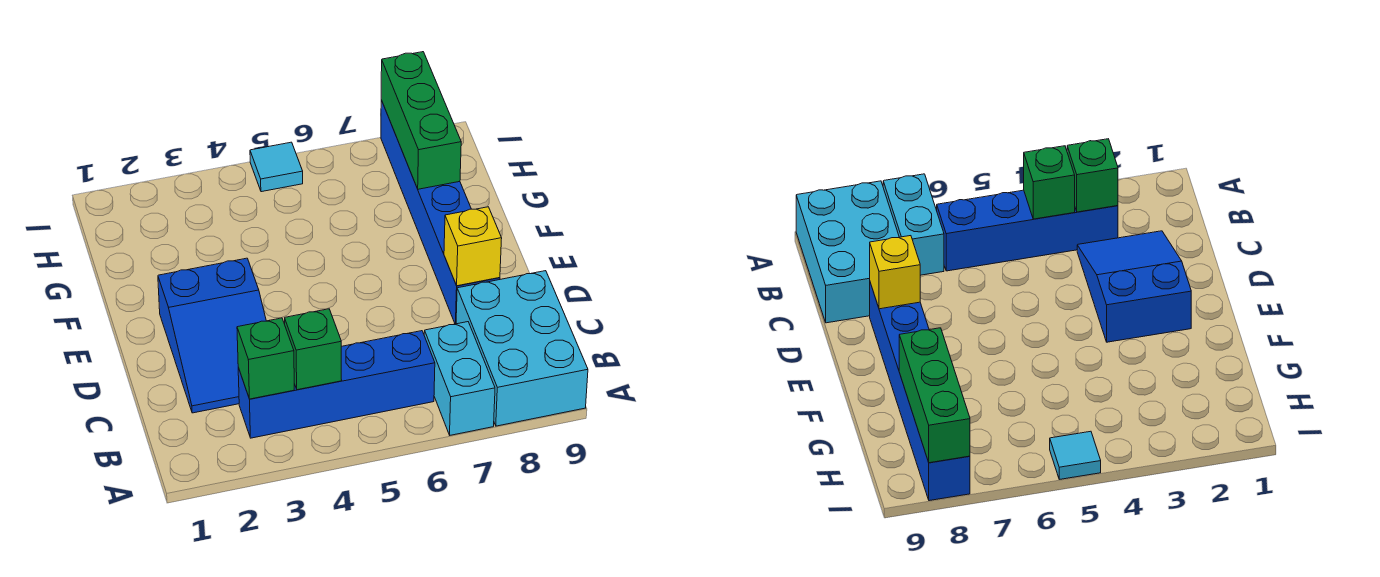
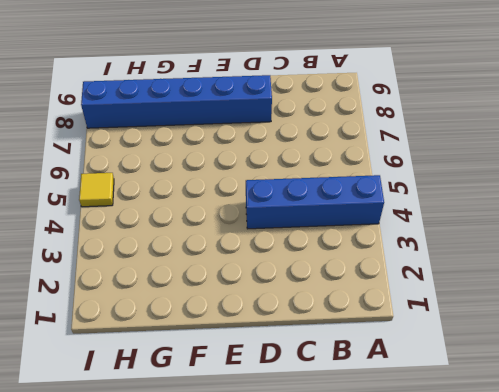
blue brick A4:D4 level 1 -> blue brick B3:B6 level 1
yellow tile I5 level 1 -> cyan tile I5 level 1
none -> cyan brick A7:B7 level 1
none -> cyan brick A8:C9 level 1

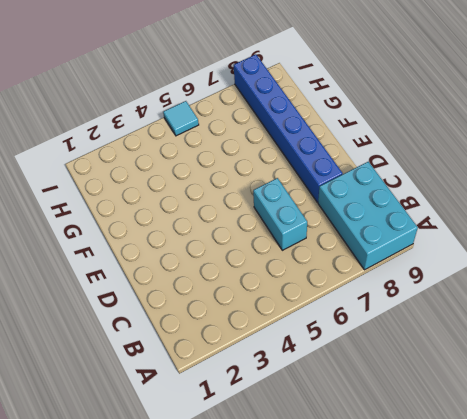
cyan brick C6:D6 level 1 -> cyan brick A7:B7 level 1
none -> blue brick B3:B6 level 1
none -> blue slope C2:E3 level 1 top E

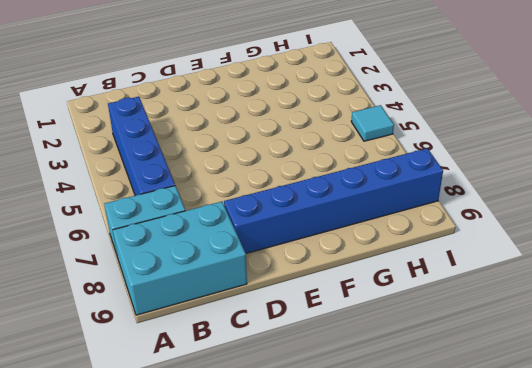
none -> blue slope C2:E3 level 1 top E
none -> green brick B3 level 2

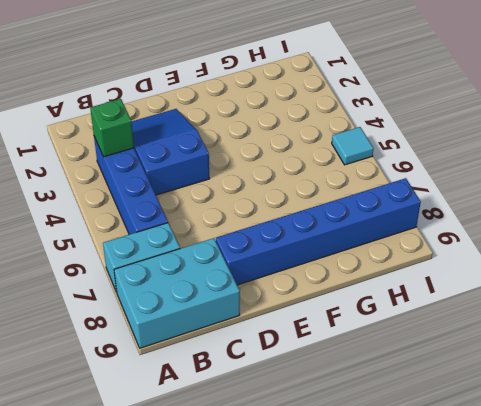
blue slope C2:D4 level 1 top 4 -> blue slope C2:E3 level 1 top E
none -> green brick B4 level 2
none -> yellow brick D8 level 2

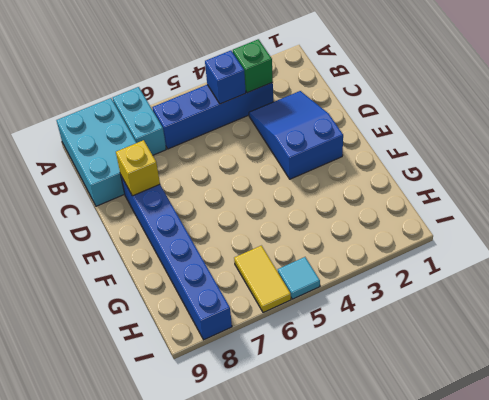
blue brick B4 level 2 -> green brick B4 level 2
yellow tile H6:I6 level 1 -> none
none -> green brick G8:I8 level 2

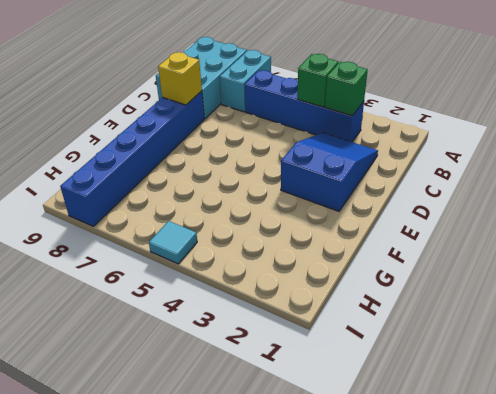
none -> green brick G8:I8 level 2

